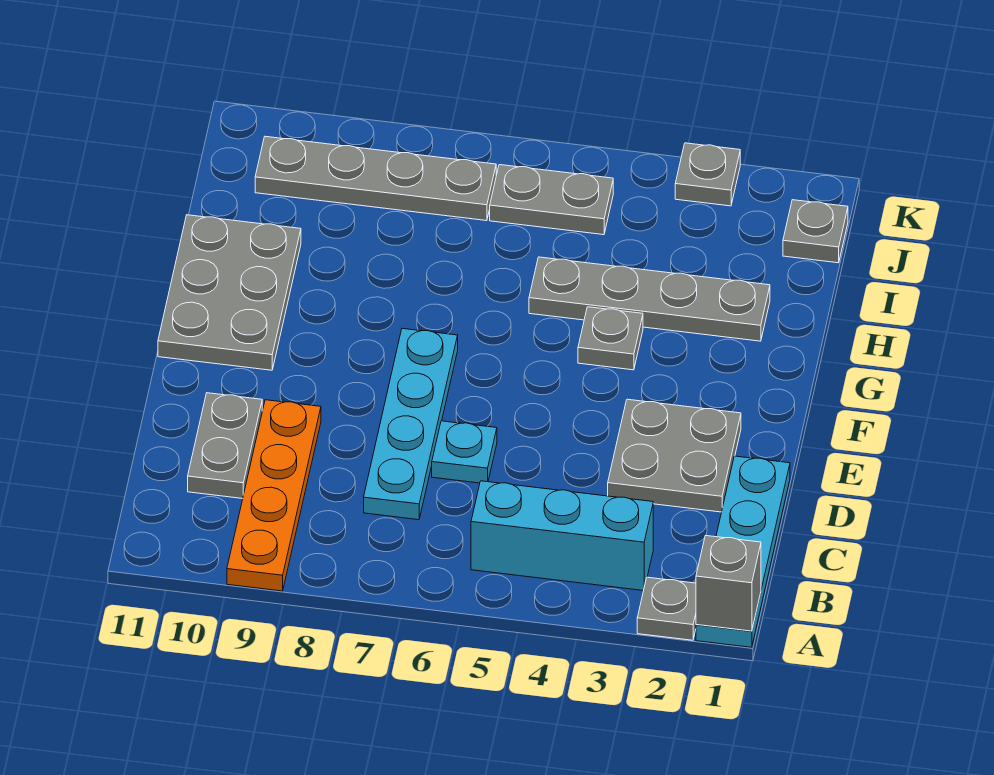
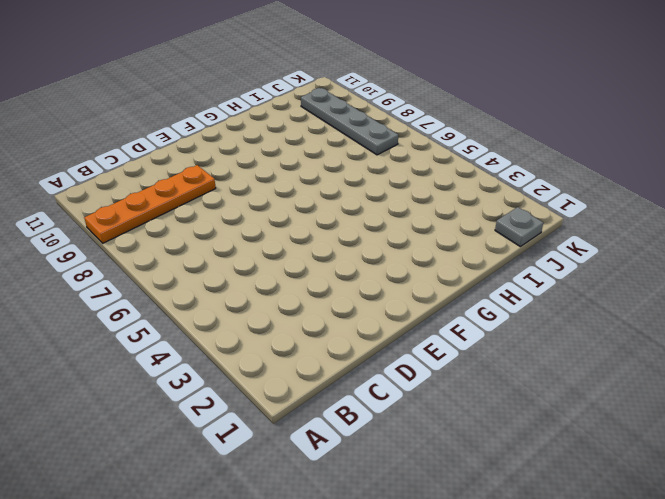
none -> cyan plate A1:D1 level 1
none -> grey plate A2 level 1
none -> cyan brick B3:B5 level 1

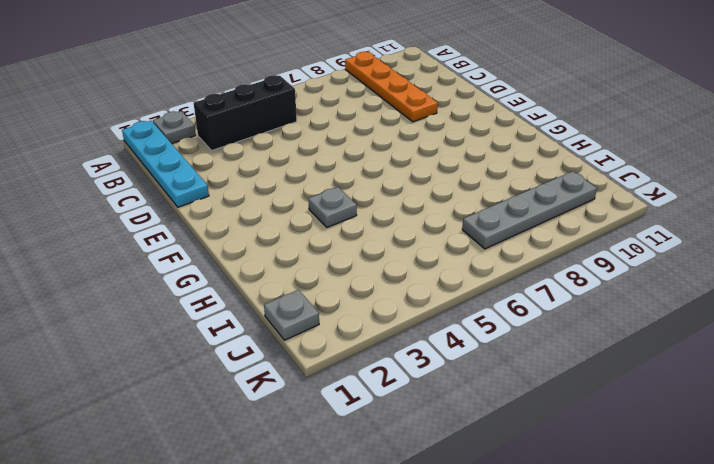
black brick B3:B5 level 1 -> cyan brick B3:B5 level 1
none -> cyan plate C7:F7 level 1
none -> grey plate C10:D10 level 1
none -> grey plate D2:E3 level 1

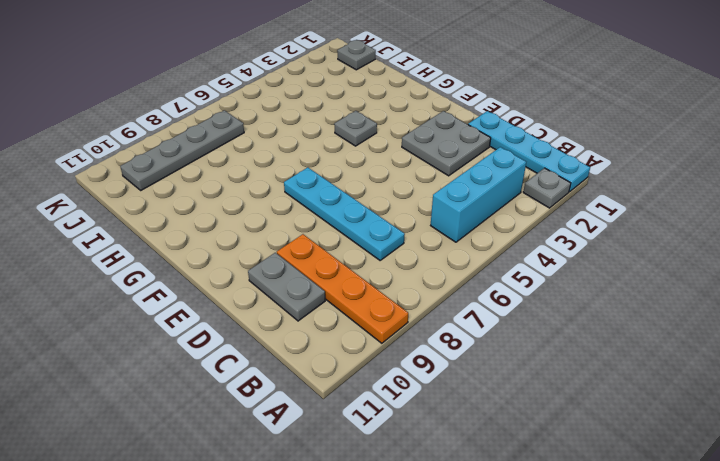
none -> cyan plate D6 level 1
none -> grey plate F10:H11 level 1
none -> grey plate H2:H5 level 1

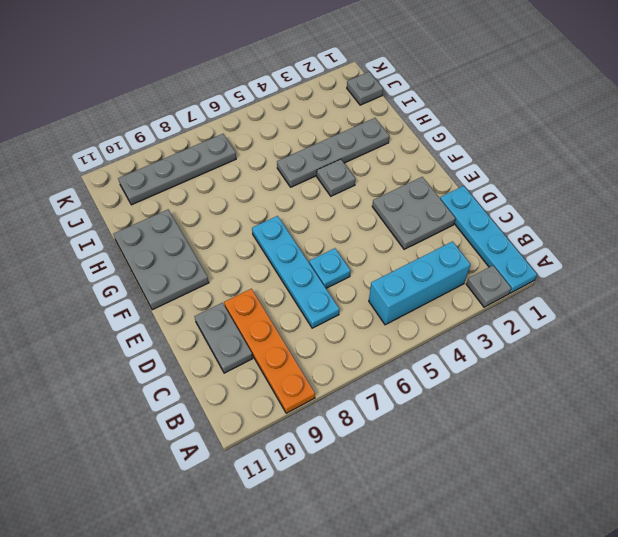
none -> grey plate J5:J6 level 1
none -> grey plate K3 level 1
none -> grey brick A1 level 2

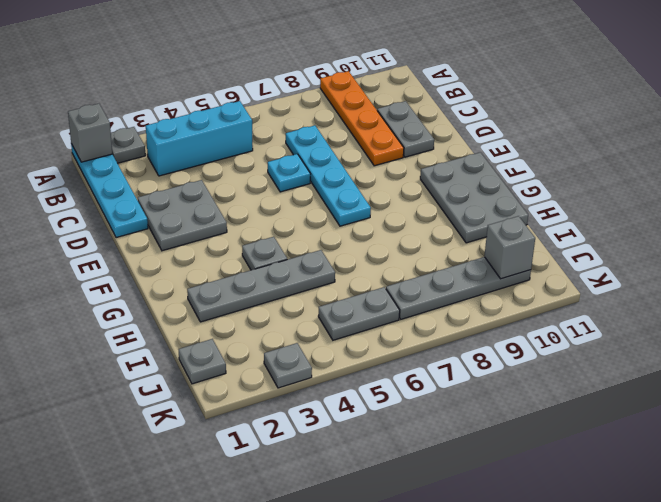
grey brick J10 level 2 -> none

